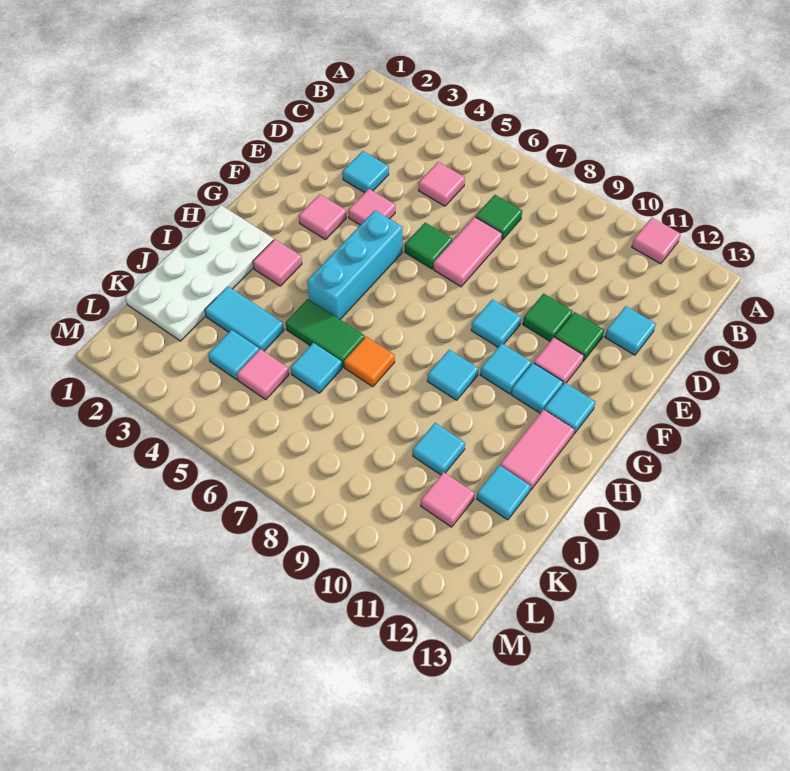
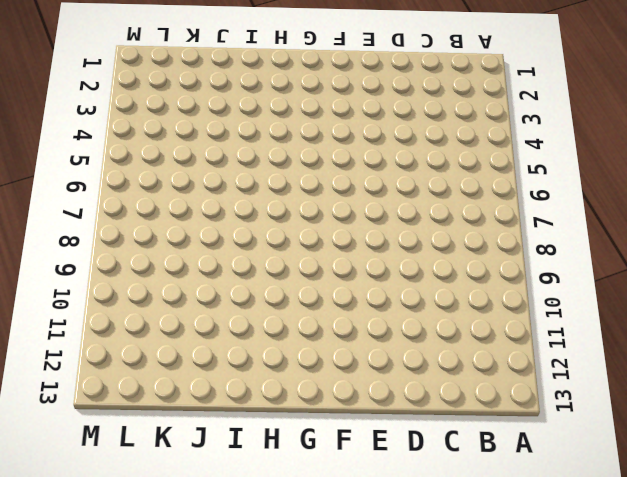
none -> pink tile A11 level 1
none -> pink tile C5 level 1
none -> green tile C7 level 1
none -> cyan tile D3 level 1

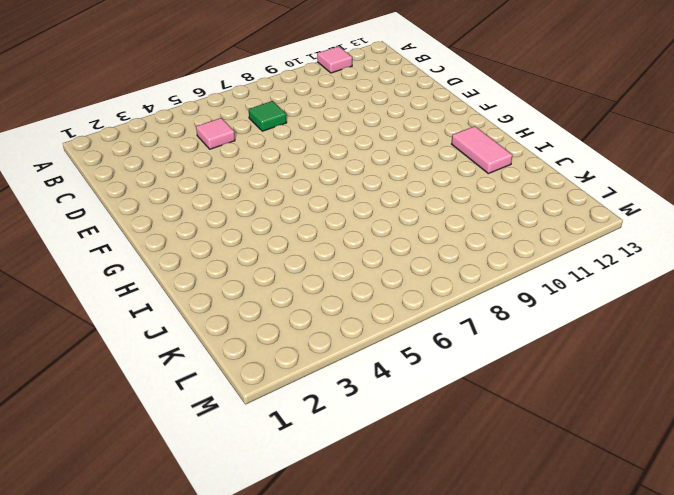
none -> cyan tile D3 level 1
none -> pink tile D7:E7 level 1
none -> cyan tile D12 level 1
none -> pink tile E4 level 1

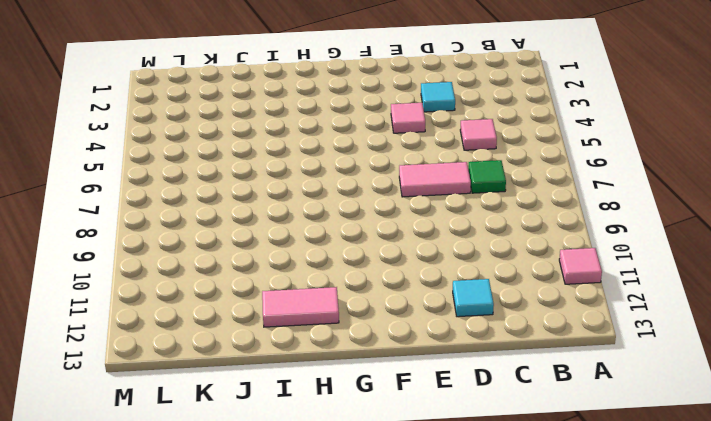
none -> green tile E6 level 1
none -> green tile E10 level 1
none -> green tile E11 level 1
none -> pink tile F3 level 1

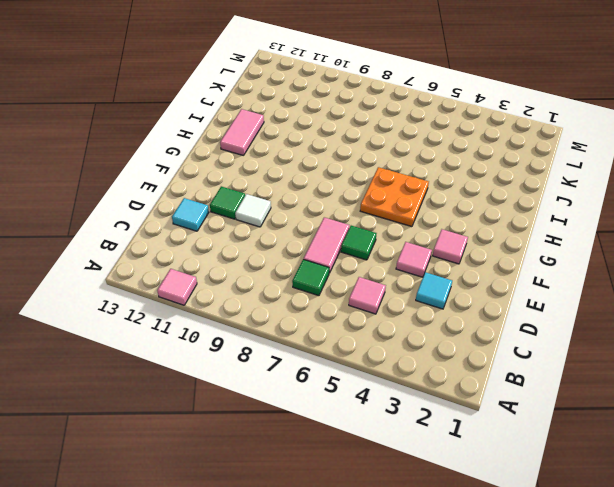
white tile E10 level 1 -> green tile E10 level 1
orange plate G5:H6 level 1 -> cyan brick F5:H5 level 1
none -> cyan tile F9 level 1
none -> pink tile F11 level 1
none -> cyan tile G10 level 1
none -> cyan tile G11 level 1

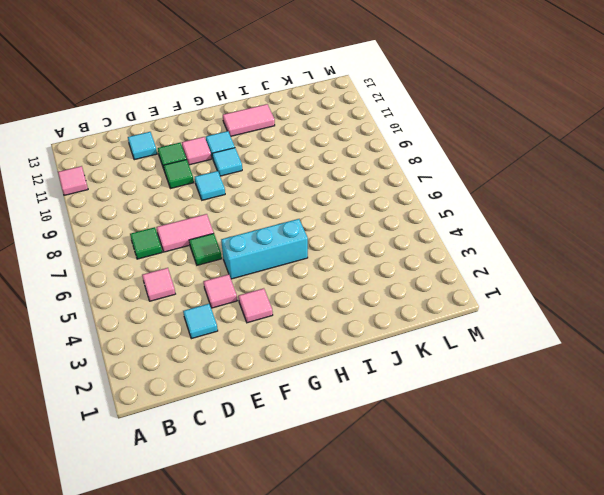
none -> cyan tile G12 level 1
none -> white plate H1:K2 level 1
none -> pink tile H3 level 1
none -> cyan tile H9 level 1

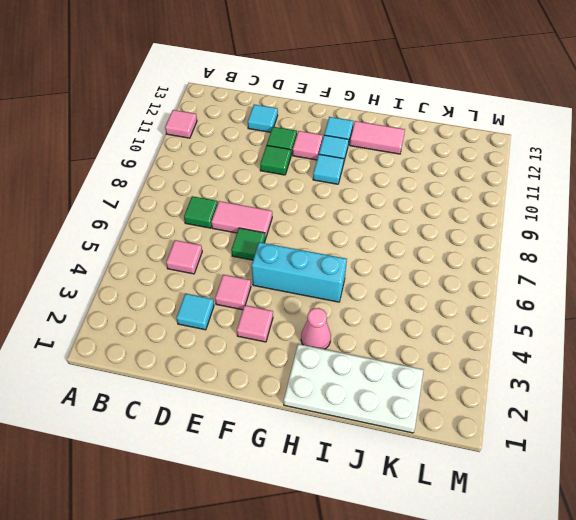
pink cone H3 level 1 -> pink tile H3 level 1
none -> cyan tile F9 level 1
none -> cyan tile H9 level 1
none -> green tile I5:I6 level 1
none -> orange tile I7 level 1

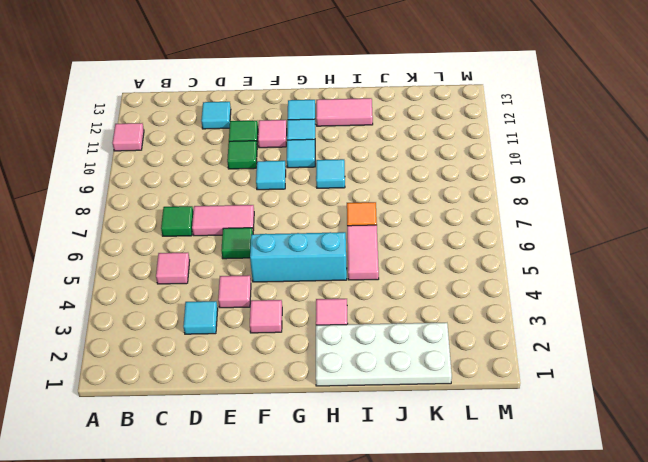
pink tile I5:I6 level 1 -> green tile I5:I6 level 1
none -> cyan tile J3:J4 level 1
none -> cyan tile J6 level 1
none -> cyan tile J10 level 1
none -> cyan tile J12 level 1

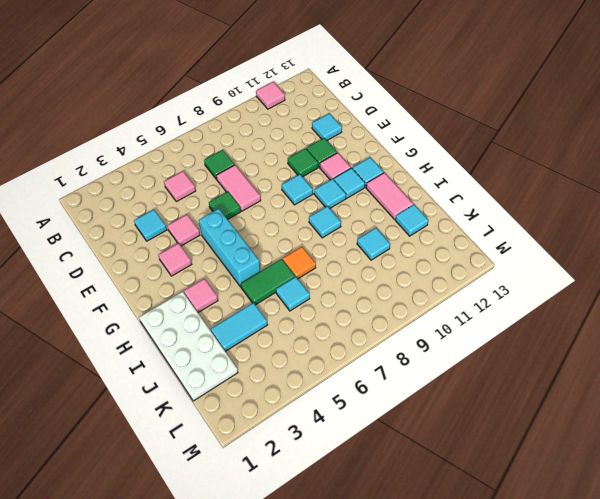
none -> cyan tile K4 level 1
none -> pink tile K5 level 1
none -> pink tile K11 level 1

